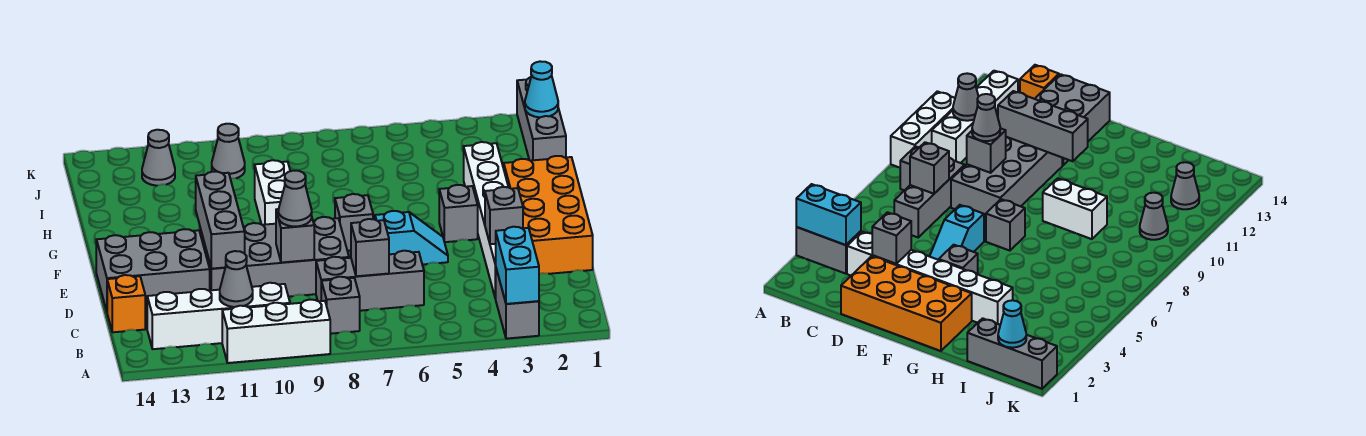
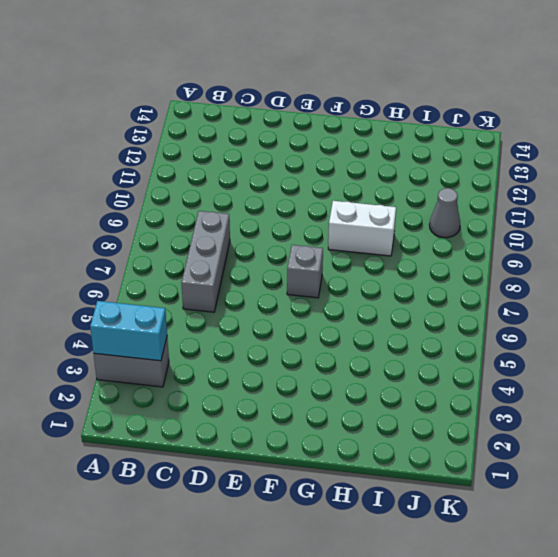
none -> white brick A9:A11 level 1
none -> grey brick B8 level 1
none -> white brick B10:B13 level 1

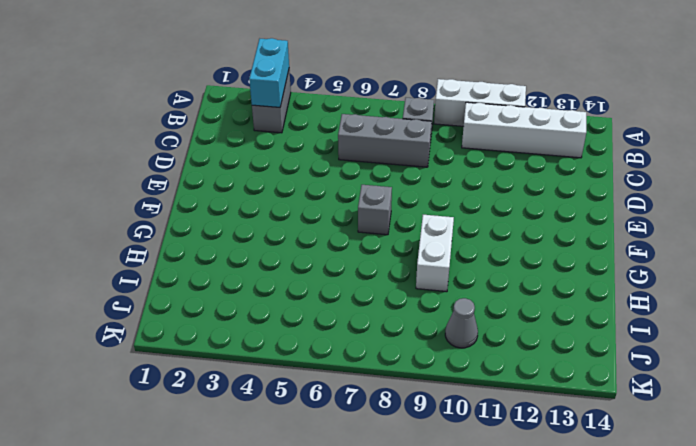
none -> white brick C3:H3 level 1
none -> orange brick C14 level 1
none -> orange brick D1:G2 level 1

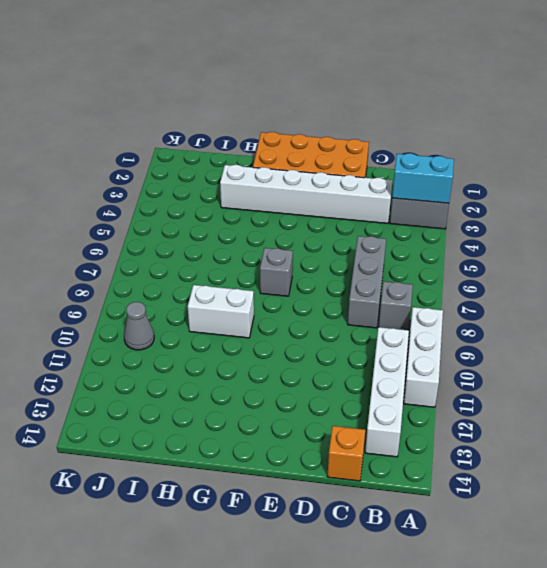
none -> grey brick D8:E11 level 1
none -> grey brick D12:E14 level 1
none -> cyan slope E5:E6 level 1 top 6

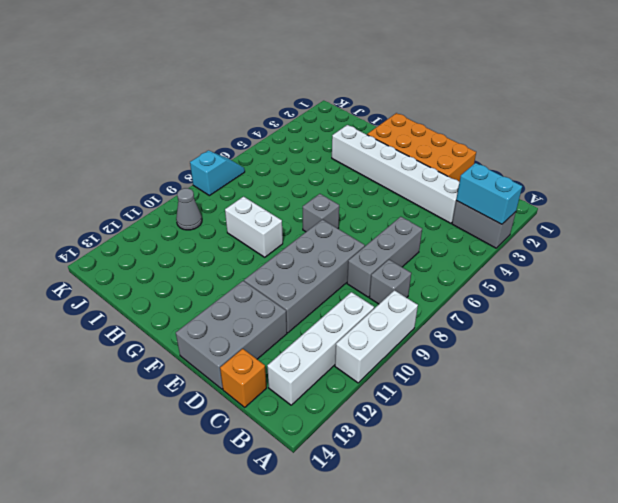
cyan slope K7:K8 level 1 top 8 -> cyan slope E5:E6 level 1 top 6
none -> grey brick F4 level 1
none -> grey brick I1:K1 level 1
none -> grey cone J12 level 1

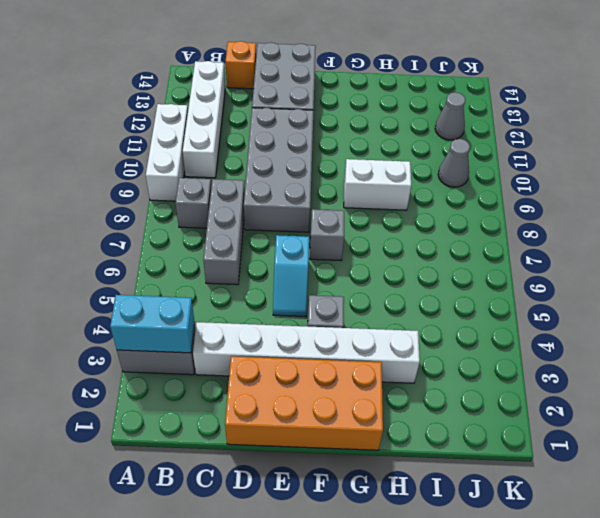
none -> grey brick I1:K1 level 1
none -> grey cone B11 level 2
none -> grey brick C7 level 2

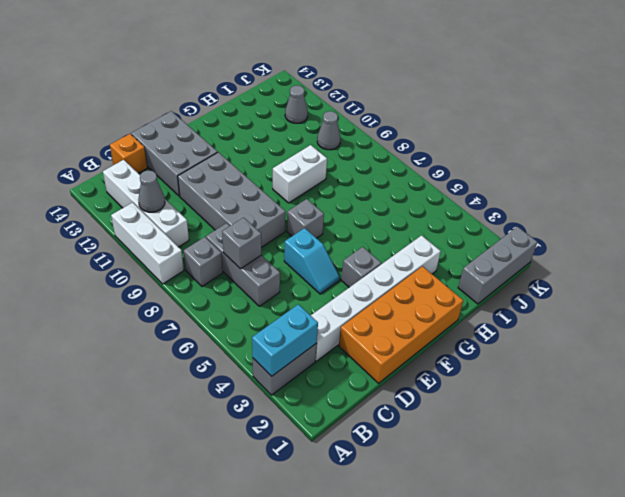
none -> grey brick D3 level 2
none -> grey brick D9 level 2
none -> grey brick D11:F11 level 2

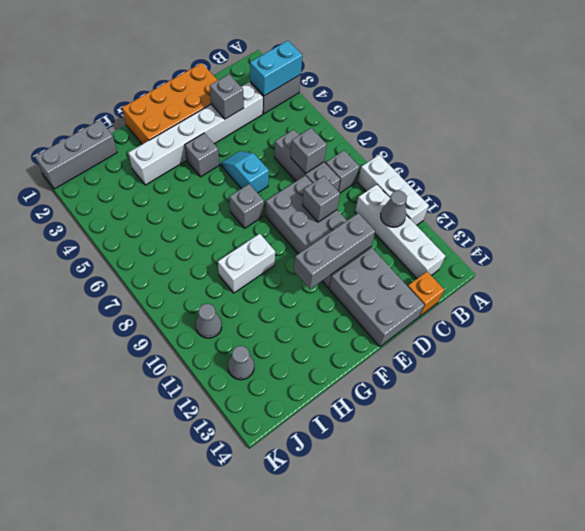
none -> cyan cone J1 level 2
none -> grey cone D9 level 3

